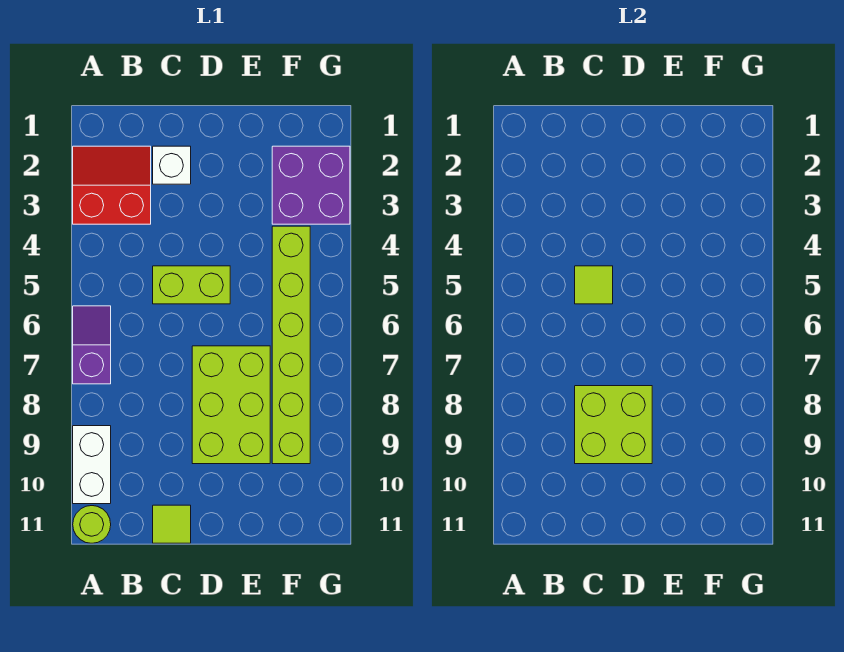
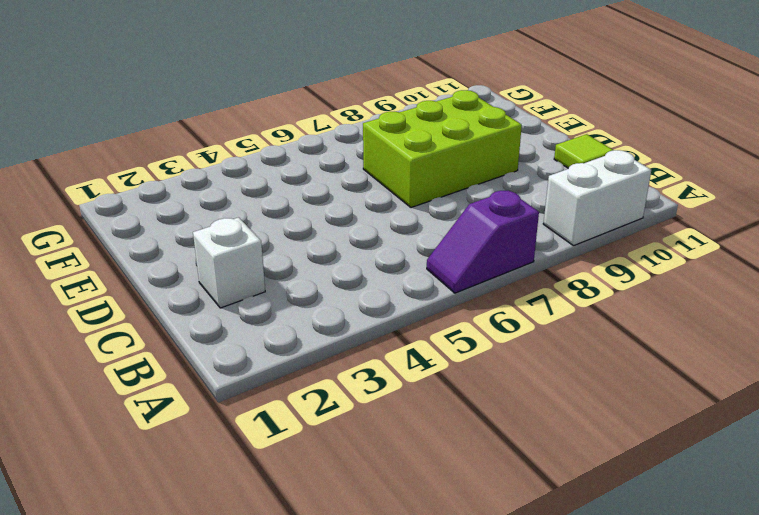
none -> red slope A2:B3 level 1 top 3
none -> lime round brick A11 level 1
none -> lime brick C5:D5 level 1

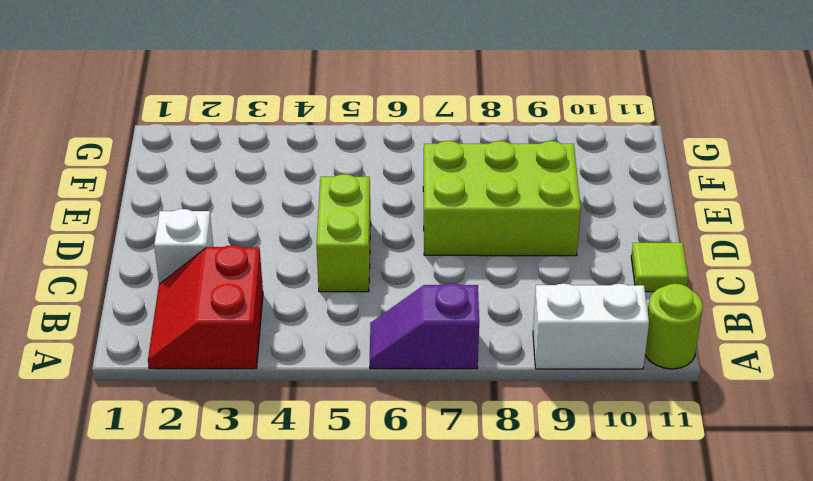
none -> purple brick F2:G3 level 1
none -> lime brick F4:F9 level 1
none -> lime tile C5 level 2

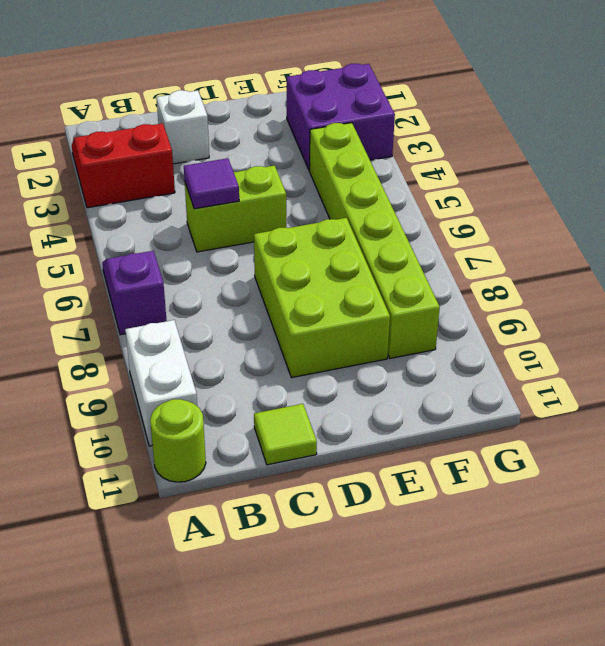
purple tile C5 level 2 -> lime tile C5 level 2
none -> lime brick C8:D9 level 2

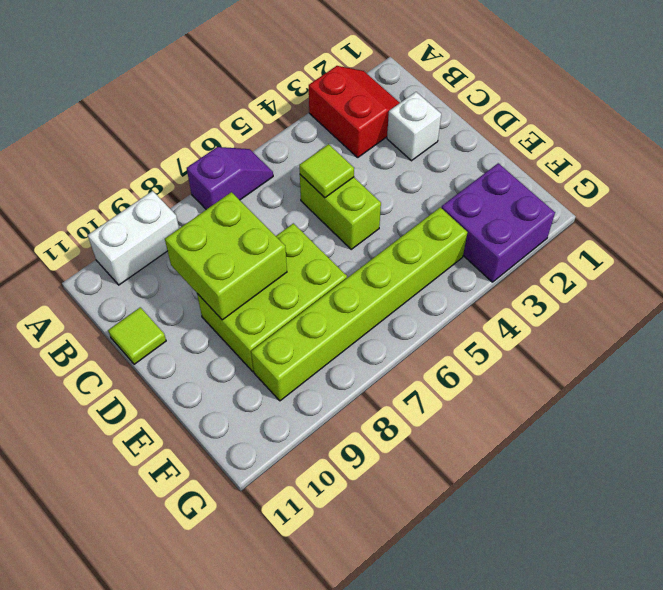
none -> lime round brick A11 level 1

